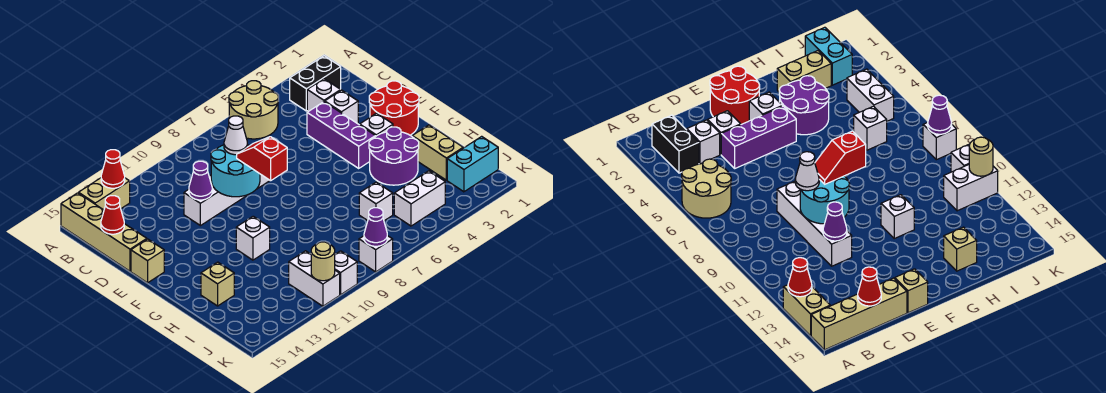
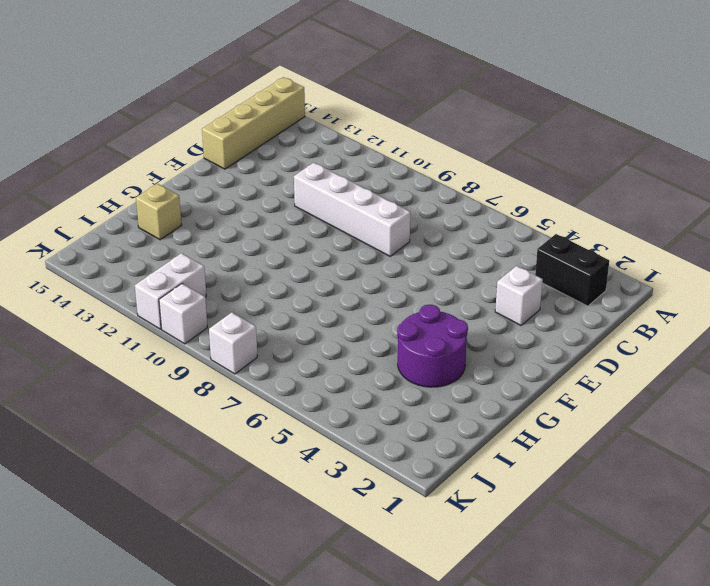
none -> tan round brick A5:B6 level 1
none -> tan brick A13:A14 level 1
none -> white brick C3 level 1

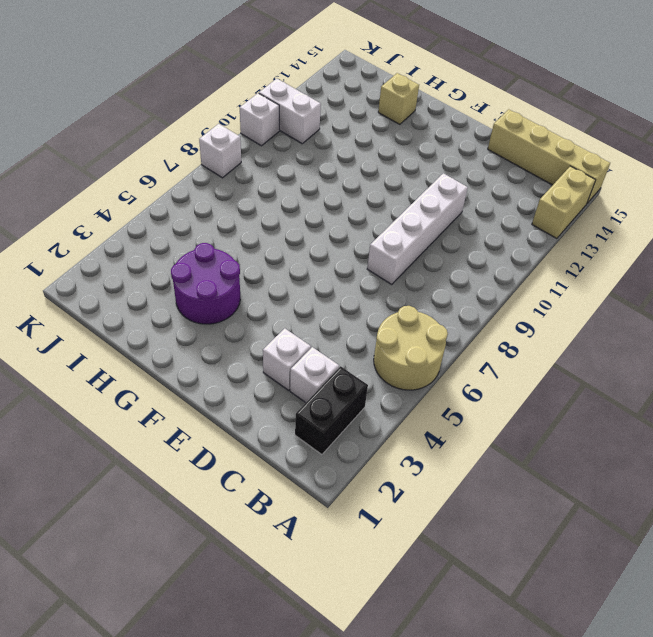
none -> purple brick D4:F4 level 1
none -> red round brick E1:F2 level 1
none -> tan brick E15 level 1

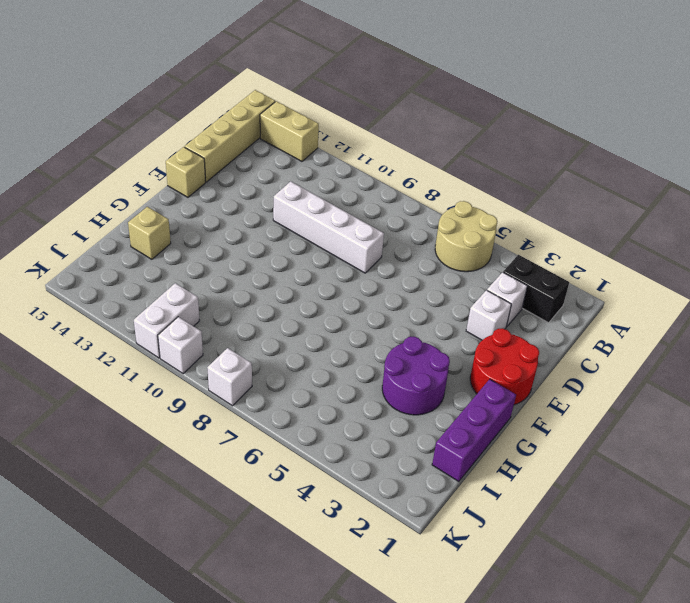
purple brick G1:I1 level 1 -> purple brick D4:F4 level 1
none -> white brick F3 level 1
none -> white brick G11 level 1
none -> tan brick H2:I2 level 1

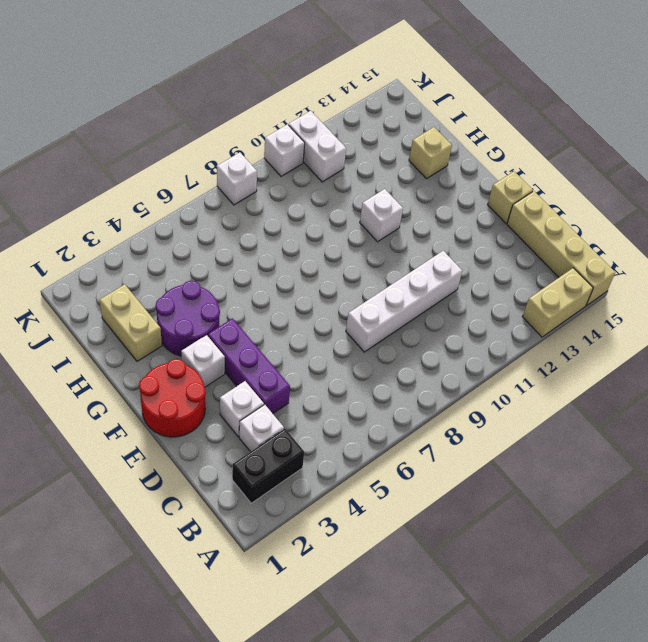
none -> tan round brick A5:B6 level 1
none -> white brick I6 level 1
none -> cyan brick J1:J2 level 1

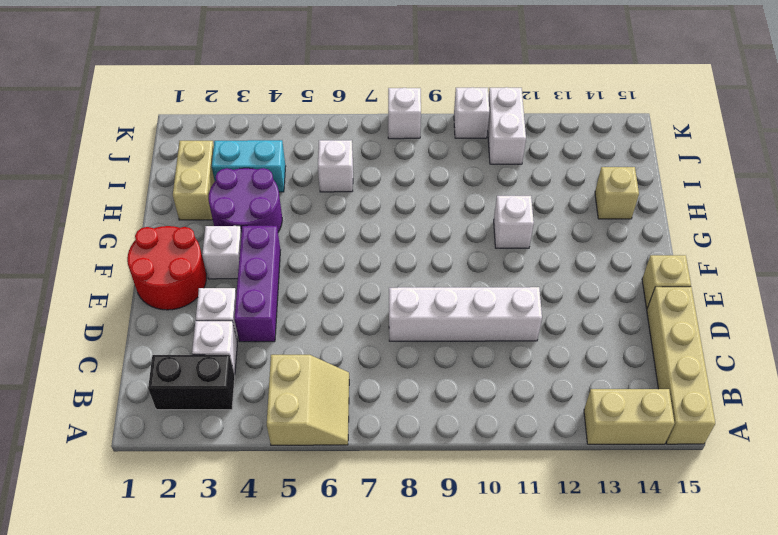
tan slope A5:B6 level 1 top 5 -> tan round brick A5:B6 level 1
cyan brick I3:I4 level 1 -> cyan brick J1:J2 level 1
none -> white brick J4:J5 level 1
none -> red cone A13 level 2
none -> red cone C15 level 2

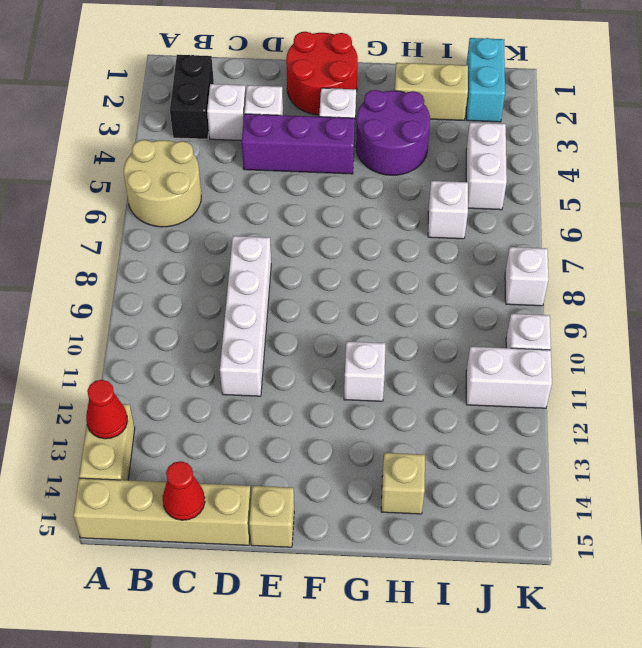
none -> cyan round brick D9:E10 level 2
none -> purple cone D11 level 2
none -> purple cone K8 level 2

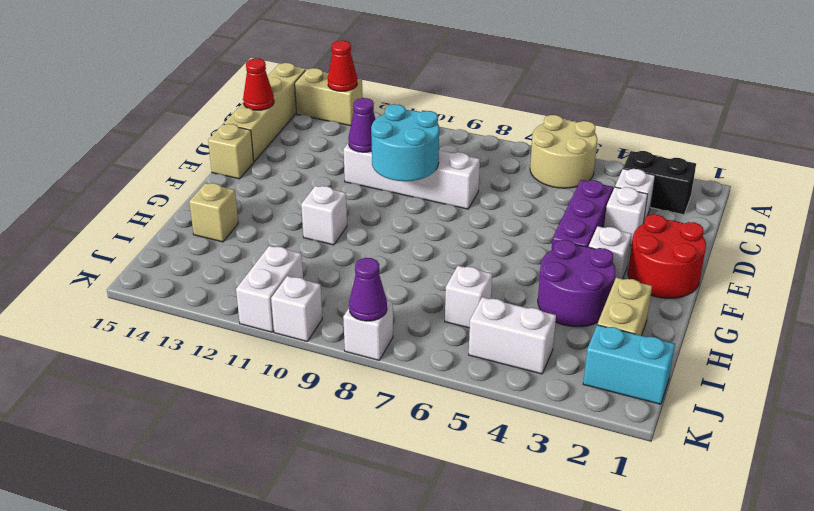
none -> tan round brick K11 level 2
none -> white cone D9 level 3
none -> red slope E9:F9 level 3 top F

